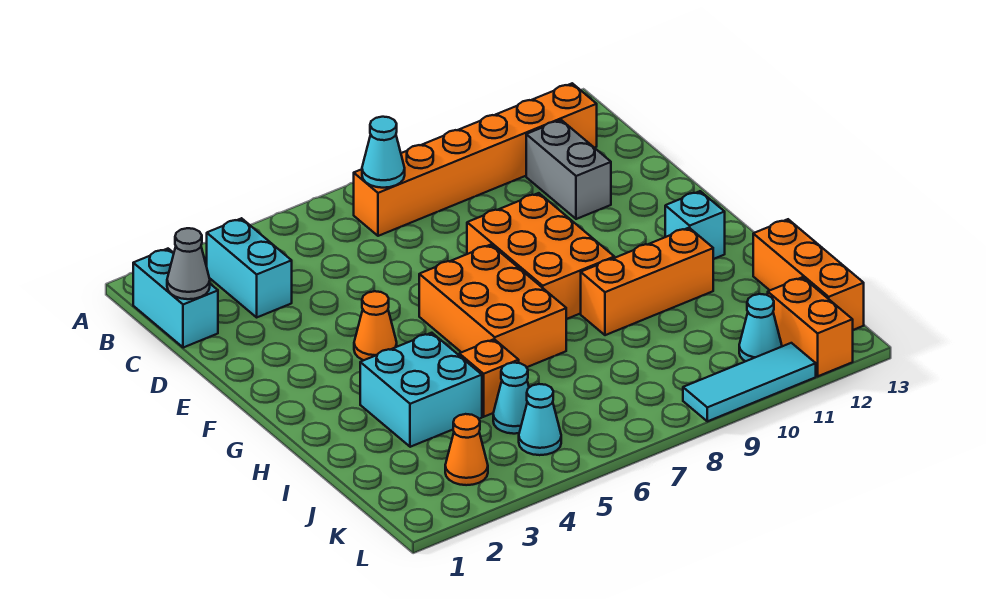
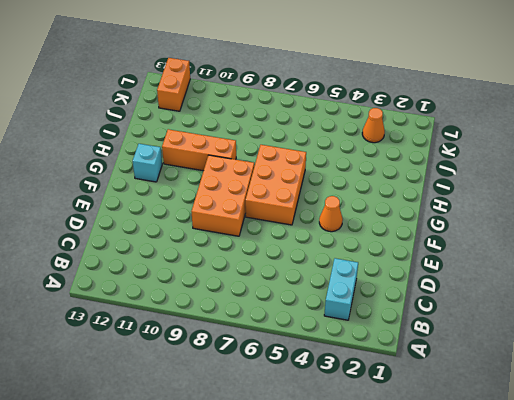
none -> cyan brick B1:C1 level 1
none -> orange brick B7:B12 level 1
none -> grey brick C11:D11 level 1

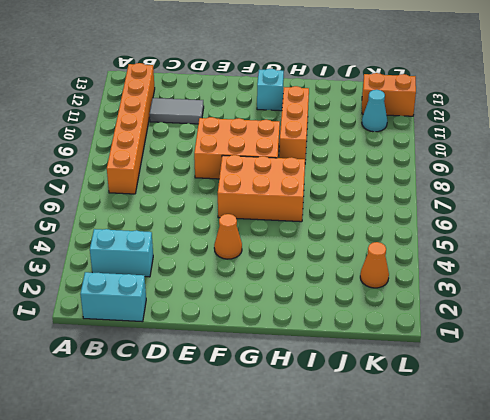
grey tile C11:D11 level 1 -> grey brick C11:D11 level 1
none -> cyan brick H3:I4 level 1
none -> orange brick I5 level 1
none -> orange brick I13:K13 level 1

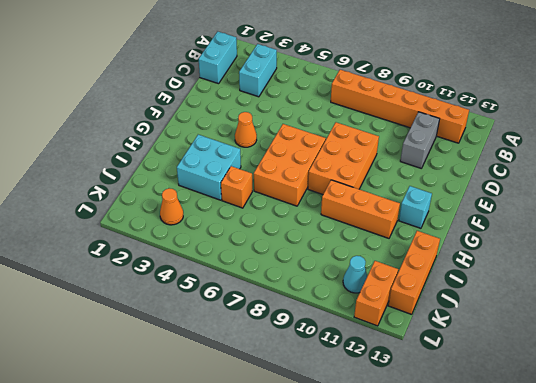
none -> cyan cone J5 level 1
none -> cyan cone K5 level 1
none -> cyan tile L9:L11 level 1

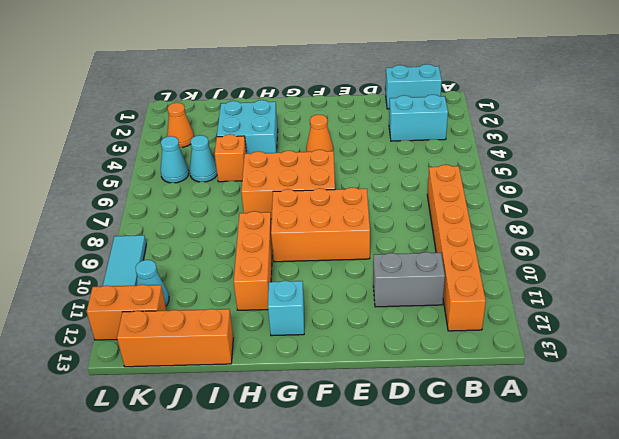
none -> cyan cone B7 level 2
none -> grey cone C1 level 2

